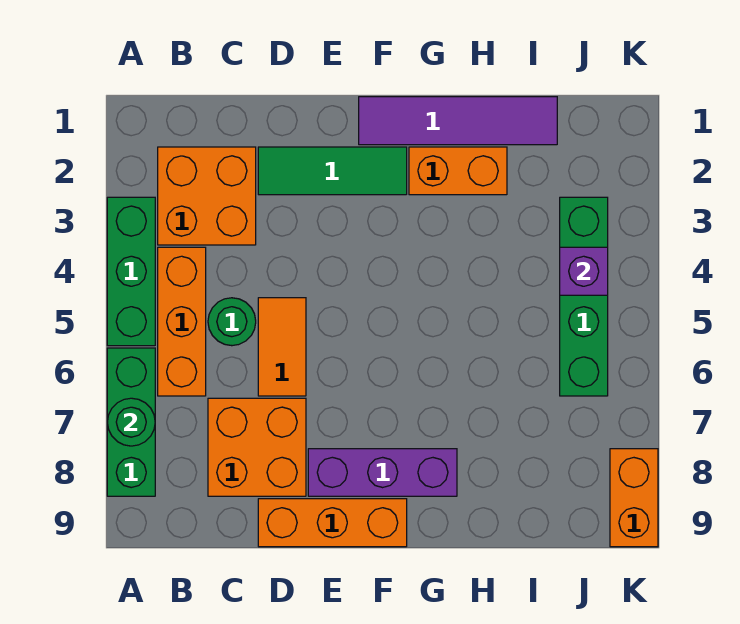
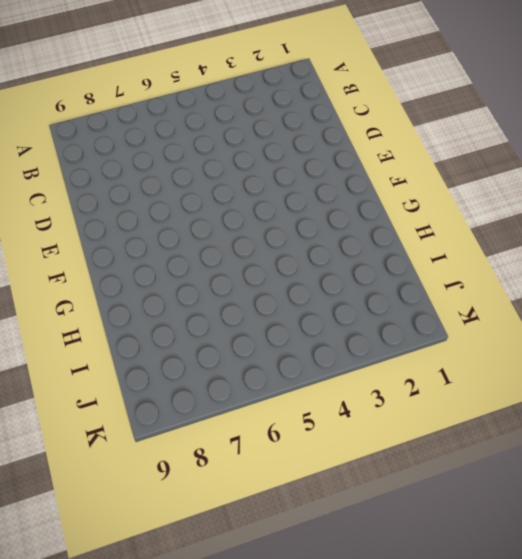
none -> green brick A3:A5 level 1
none -> green brick A6:A8 level 1
none -> orange brick B2:C3 level 1

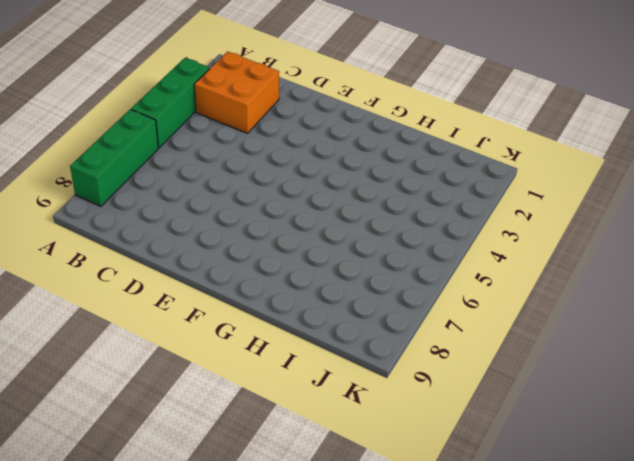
none -> orange brick B4:B6 level 1
none -> green round brick C5 level 1
none -> orange brick C7:D8 level 1

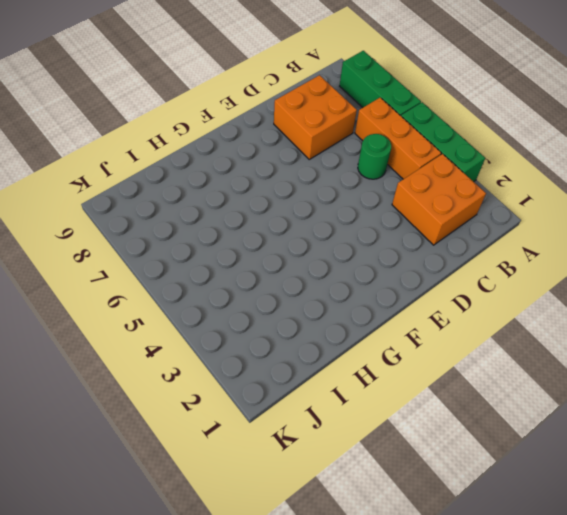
none -> green tile D2:F2 level 1
none -> orange tile D5:D6 level 1
none -> orange brick D9:F9 level 1

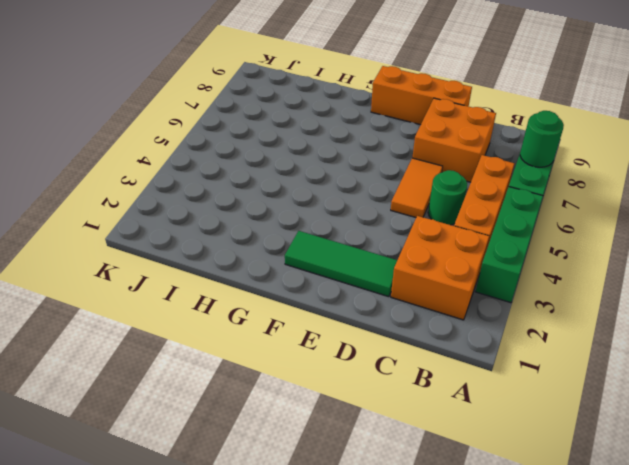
none -> purple brick E8:G8 level 1
none -> purple tile F1:I1 level 1
none -> orange brick G2:H2 level 1

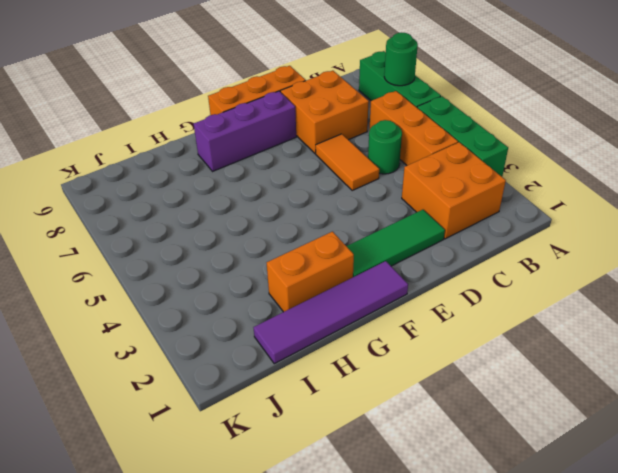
none -> green brick J3:J6 level 1
none -> orange brick K8:K9 level 1
none -> purple brick J4 level 2

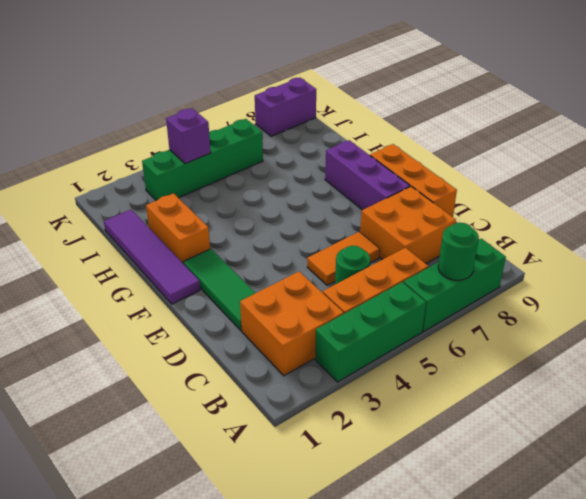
purple brick K8:K9 level 1 -> orange brick K8:K9 level 1

